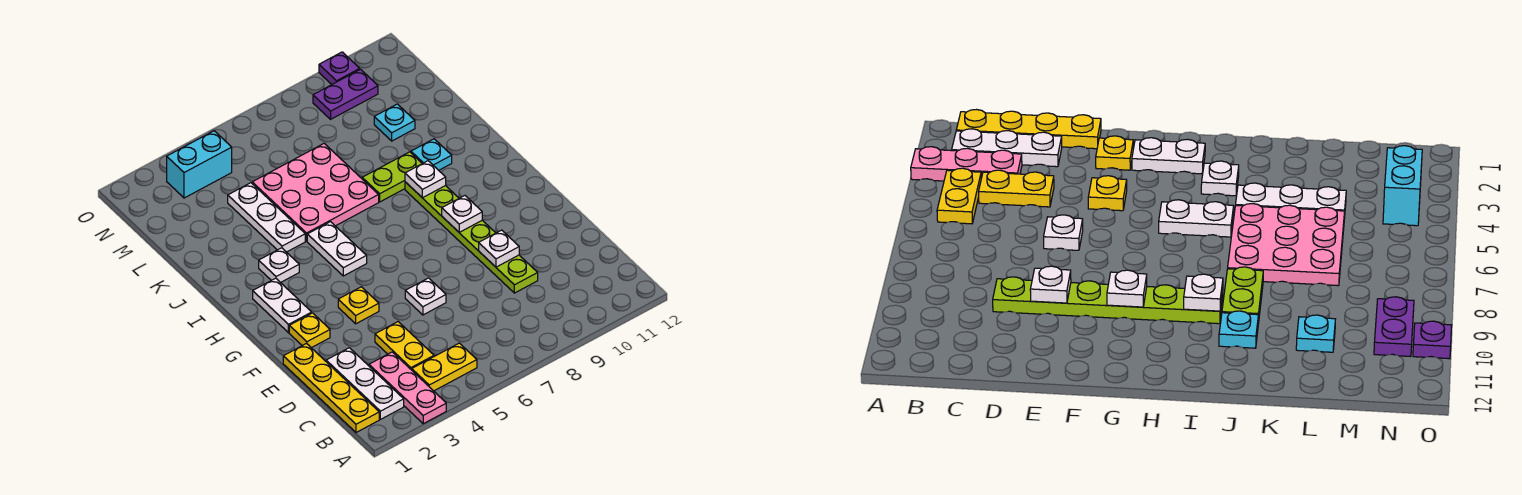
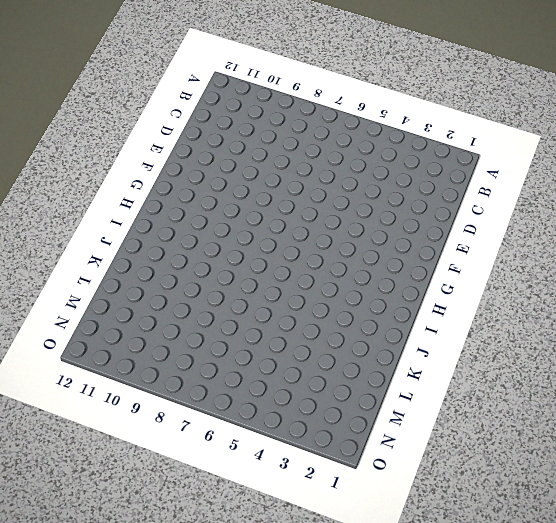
none -> pink plate A3:C3 level 1
none -> yellow plate B1:E1 level 1
none -> white plate B2:D2 level 1

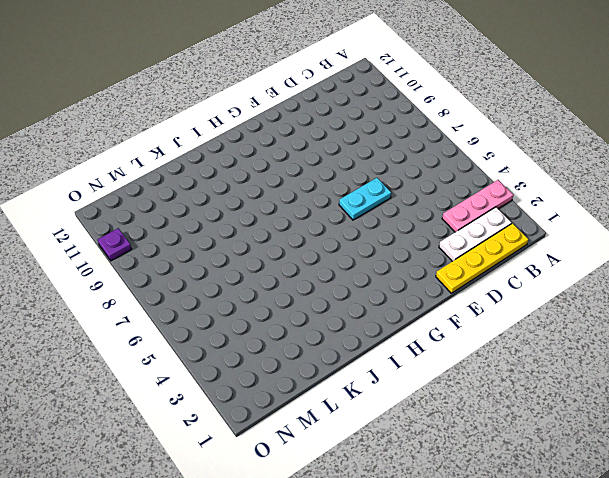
cyan plate E6:F6 level 1 -> white plate E6 level 1
none -> yellow plate B4:B5 level 1
none -> yellow plate C4:D4 level 1
none -> lime plate D9:I9 level 1

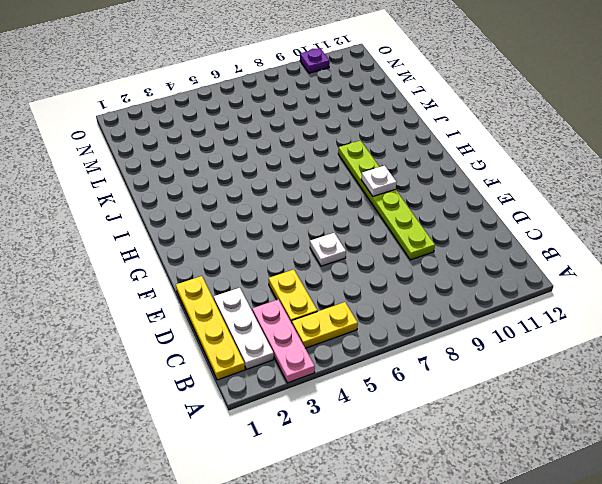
none -> yellow plate F2 level 1
none -> yellow plate F4 level 1
none -> white plate G2:H2 level 1

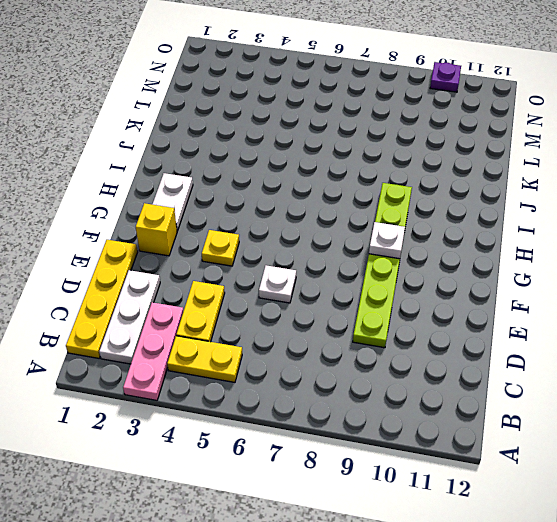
yellow brick F2 level 1 -> yellow plate F2 level 1
none -> white plate H5:I5 level 1
none -> white plate I3 level 1
none -> white plate J4:L4 level 1

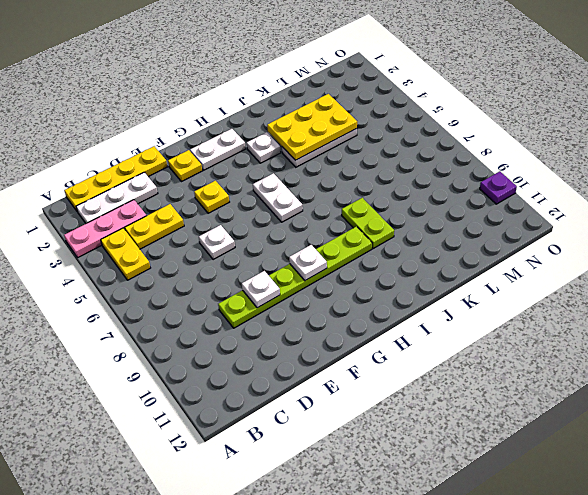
white plate H5:H6 level 1 -> white plate H5:I5 level 1
yellow plate J3:L4 level 2 -> none
none -> pink plate J5:L7 level 1
none -> cyan plate J10 level 1
none -> cyan plate L10 level 1

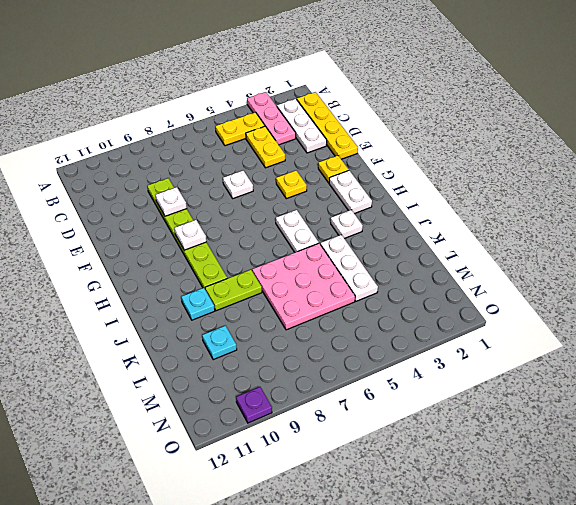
none -> cyan brick N3:N4 level 1
none -> purple plate N9:N10 level 1
none -> white plate I9 level 2

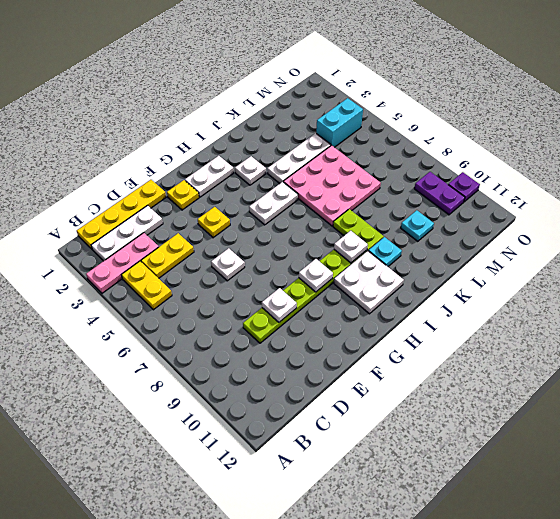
white plate H10:I11 level 1 -> none
cyan brick M4:N4 level 1 -> cyan brick N3:N4 level 1

